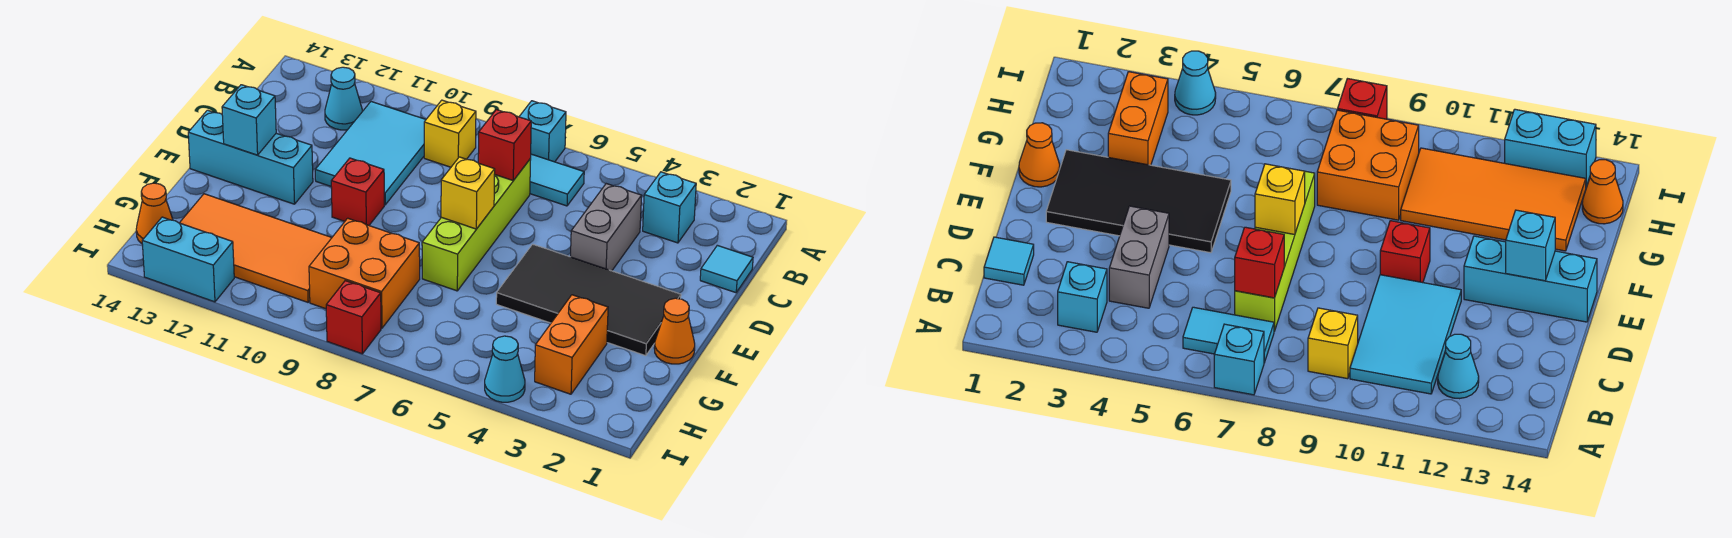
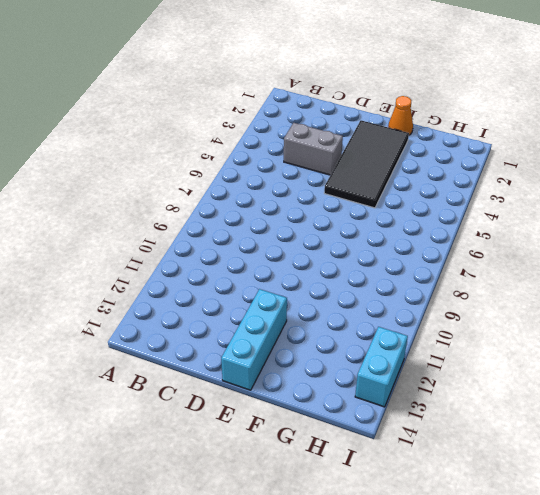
none -> cyan brick A7 level 1
none -> cyan brick B3 level 1
none -> cyan tile B6:B7 level 1

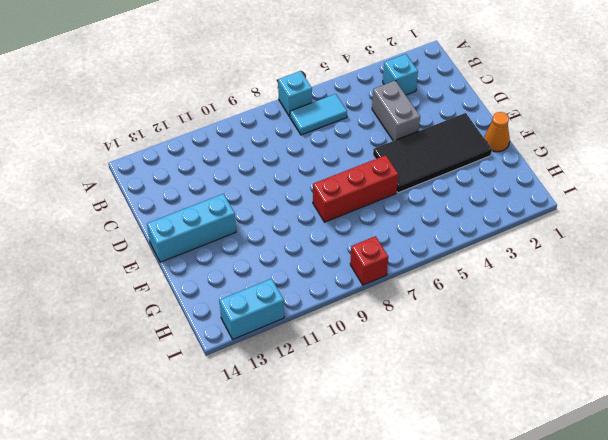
red brick F6:F8 level 1 -> lime brick C7:F7 level 1
none -> yellow brick B9 level 1
none -> cyan tile B10:D11 level 1
none -> cyan cone B12 level 1

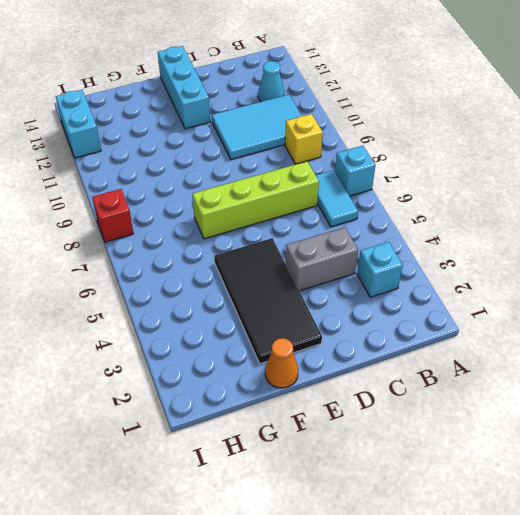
none -> cyan tile C1 level 1
none -> red brick E10 level 1
none -> orange brick G3:H3 level 1

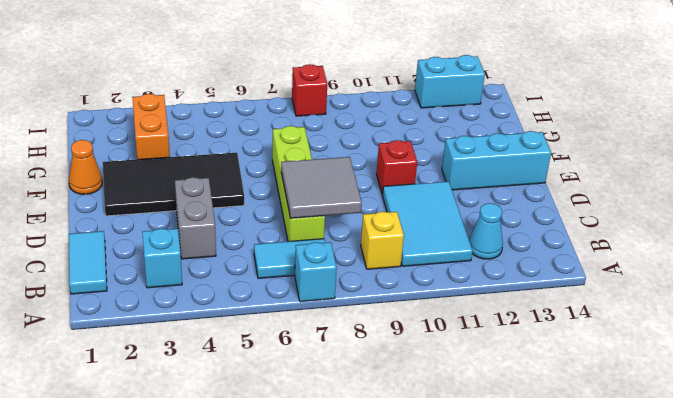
cyan tile B1:C1 level 1 -> cyan tile C1 level 1
grey tile C7:D8 level 2 -> red brick C7 level 2
none -> orange brick G8:H9 level 1
none -> orange tile G10:H13 level 1
none -> orange cone H14 level 1

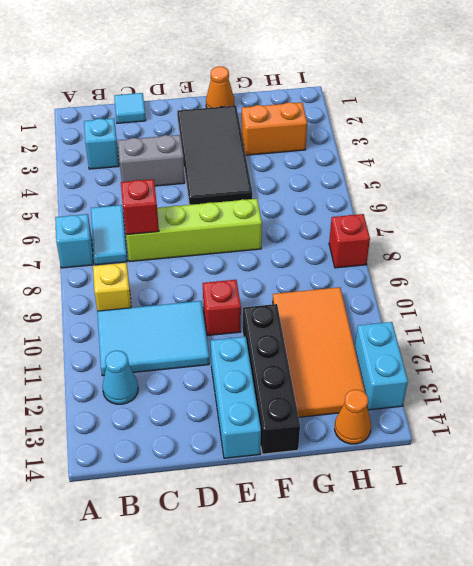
black brick F11:F14 level 1 -> none
none -> orange brick G8:H9 level 1
none -> cyan cone I4 level 1
none -> yellow brick E7 level 2

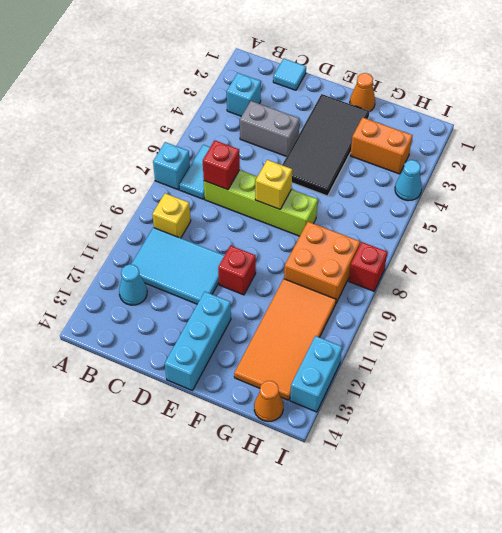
none -> cyan brick E13 level 2

